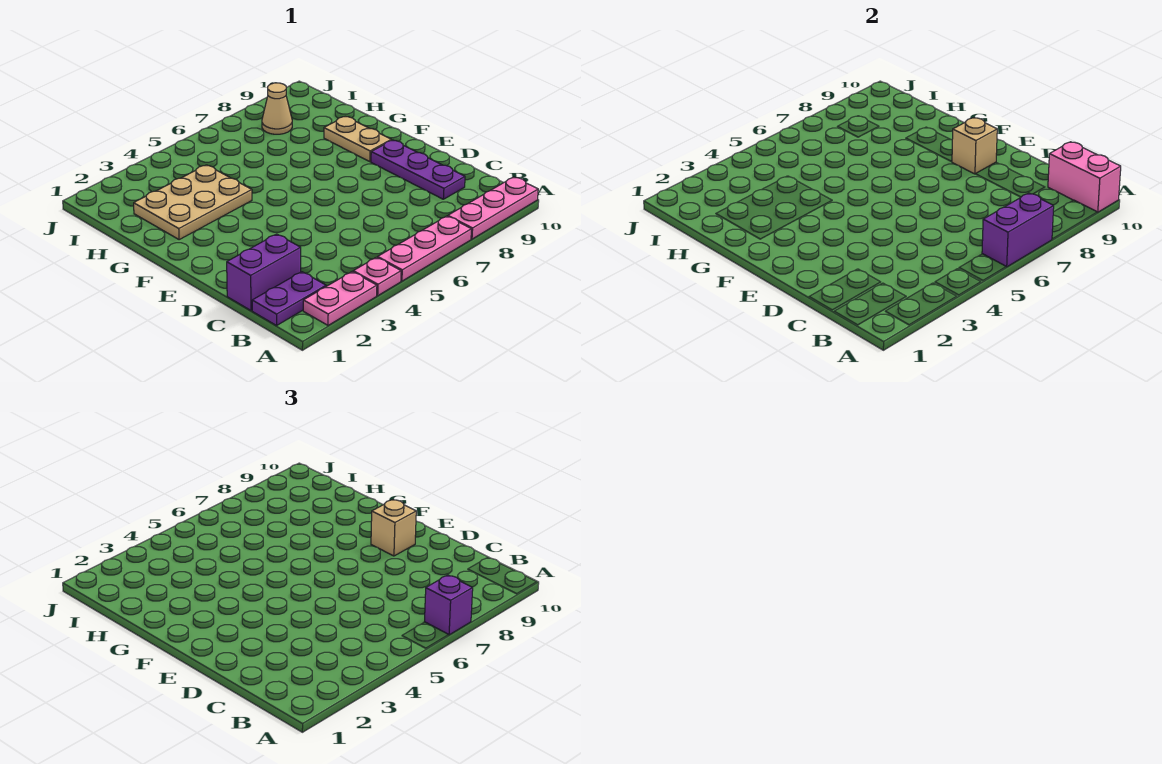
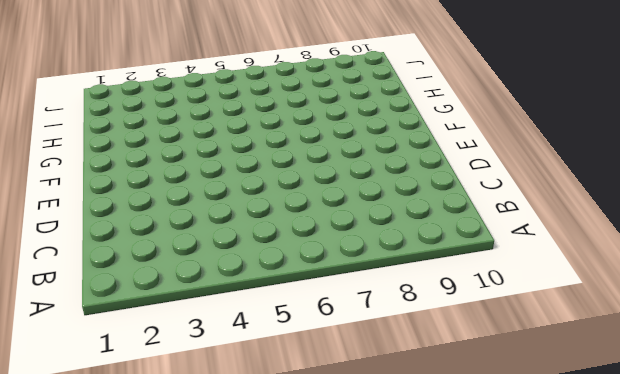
none -> pink plate A2:A3 level 1
none -> pink plate A4 level 1
none -> pink plate A5:A7 level 1

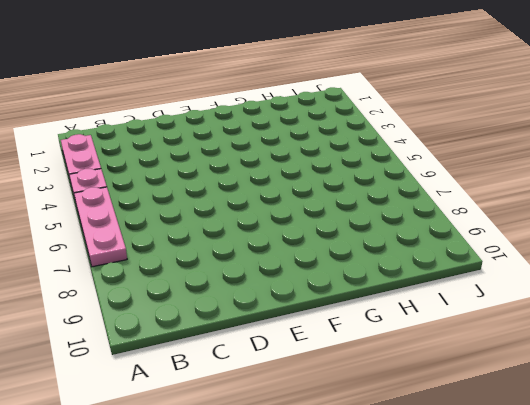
none -> pink plate A8:A10 level 1
none -> purple plate B1:B2 level 1
none -> purple brick C1:C2 level 1

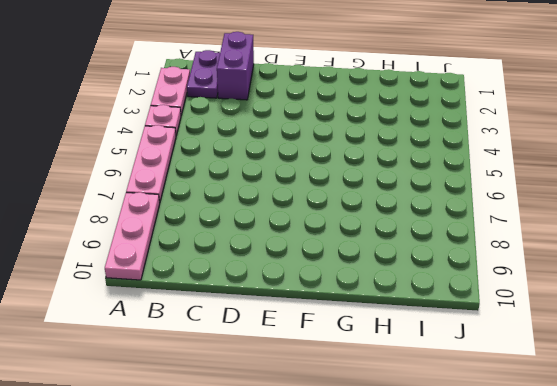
none -> purple plate C9:E9 level 1
none -> tan plate F9:G9 level 1
none -> tan plate G2:H4 level 1

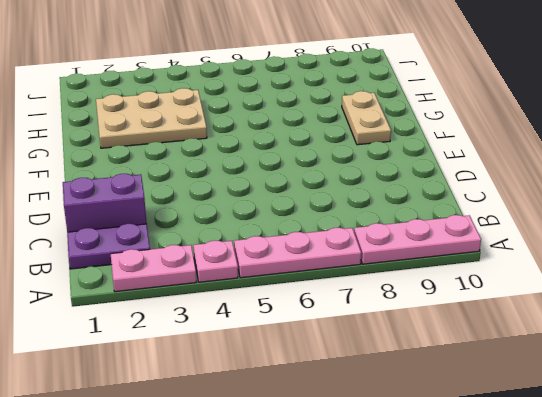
none -> purple plate C9:E9 level 1
none -> tan cone I8 level 1
none -> purple brick A6:A7 level 2

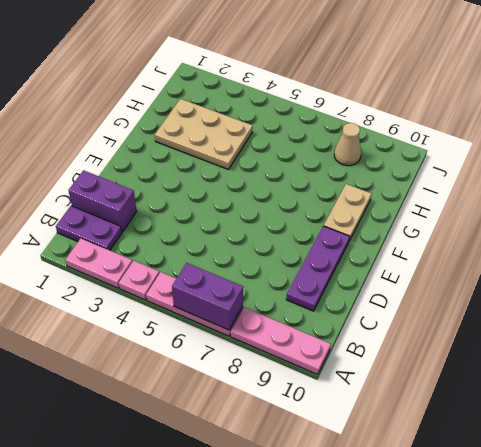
none -> pink brick A10:B10 level 2
none -> tan brick E9 level 2
none -> purple brick A7 level 3

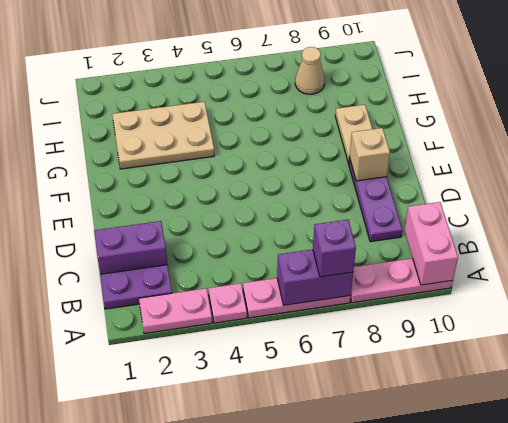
none -> tan brick E9 level 3

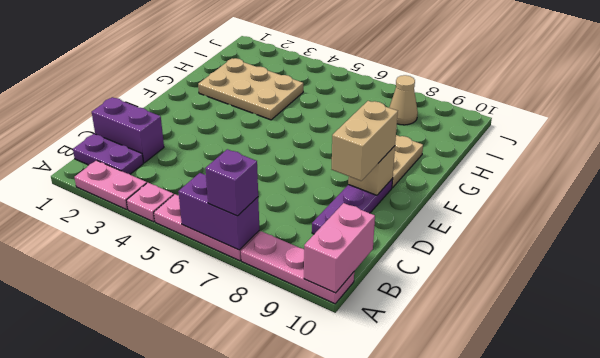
tan brick D9:E9 level 3 -> tan brick E9 level 3

